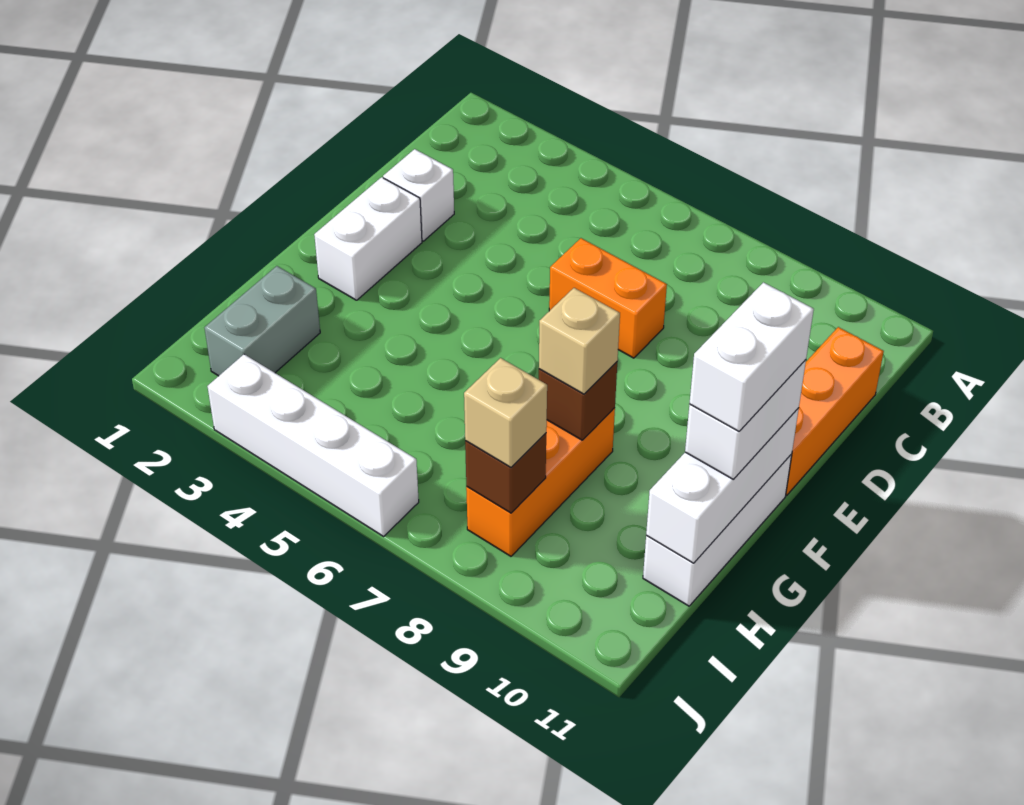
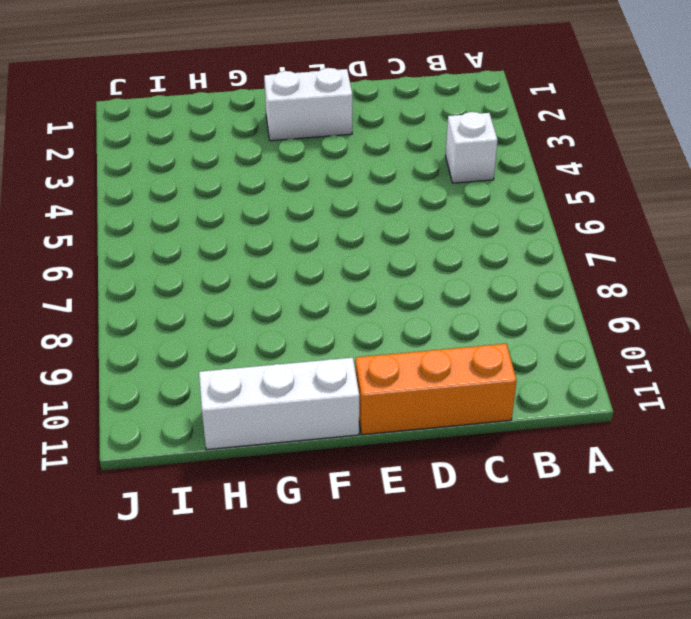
white brick B4 level 1 -> white brick D2 level 1
none -> orange brick D6:D7 level 1
none -> orange brick G8:I8 level 1
none -> grey brick H2:I2 level 1

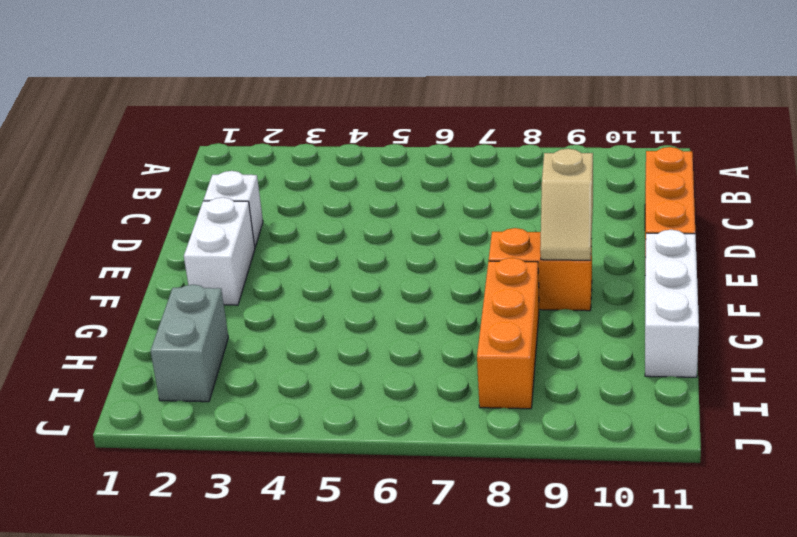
tan slope E9:F9 level 2 top E -> none
orange brick F8:F9 level 1 -> orange brick D6:D7 level 1
none -> white brick J3:J6 level 1
none -> white brick F11:H11 level 2
none -> brown brick G8 level 2

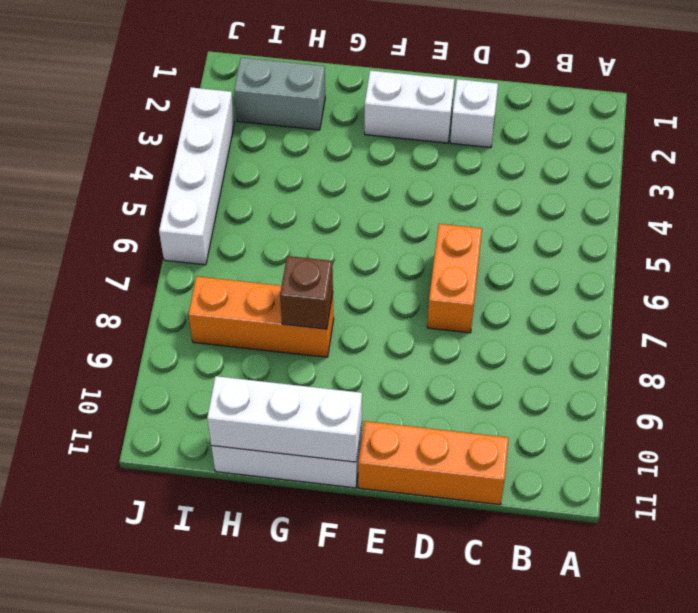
none -> brown brick I8 level 2
none -> white brick F11:G11 level 3
none -> tan brick G8 level 3

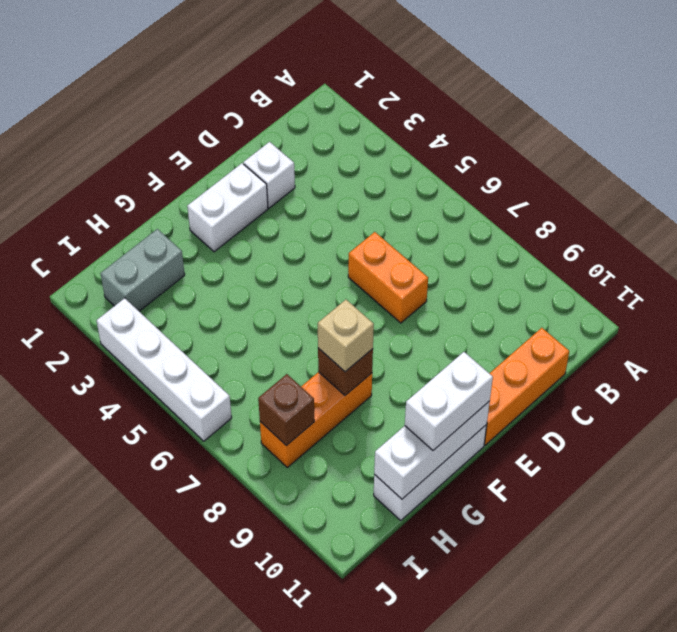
none -> tan brick I8 level 3
none -> white brick F11:G11 level 4

